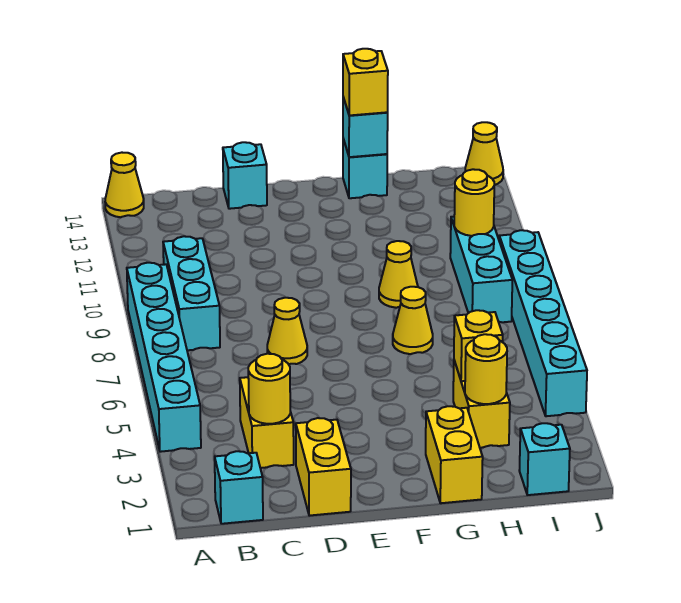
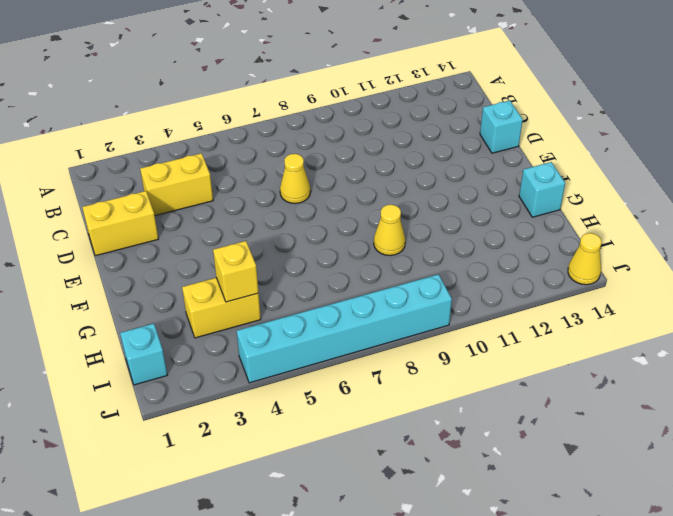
none -> cyan brick A4:A9 level 1
none -> yellow cone A14 level 1
none -> cyan brick B1 level 1

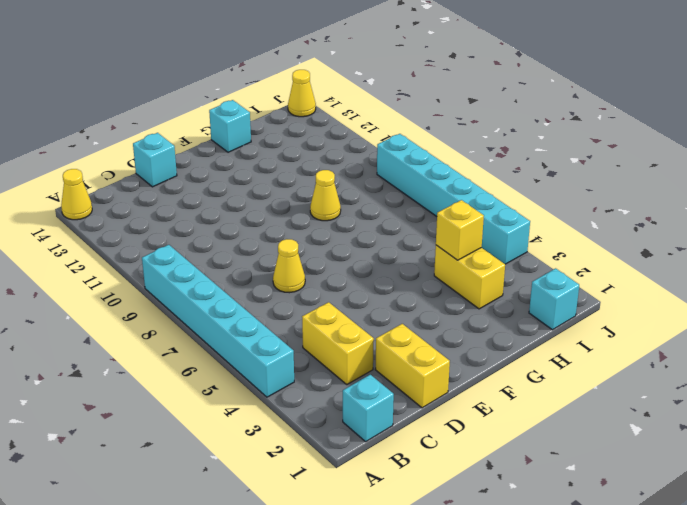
none -> cyan brick B8:B10 level 1
none -> yellow brick G1:G2 level 1
none -> yellow cone G7 level 1

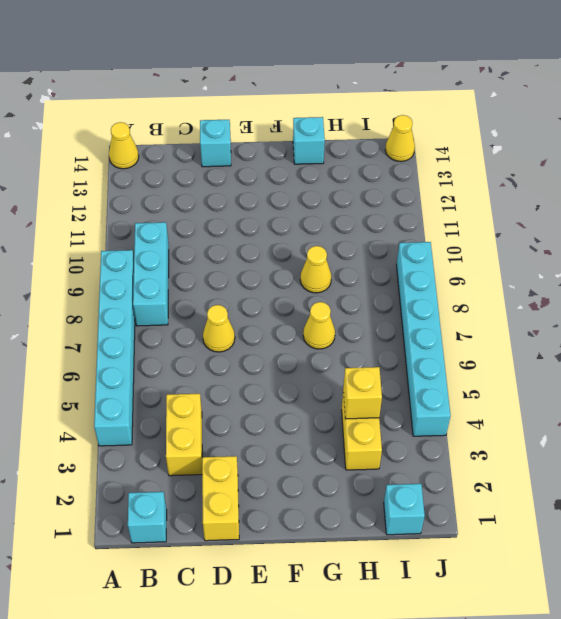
none -> yellow brick G1:G2 level 1
none -> cyan brick I8:I10 level 1
none -> yellow round brick C3 level 2

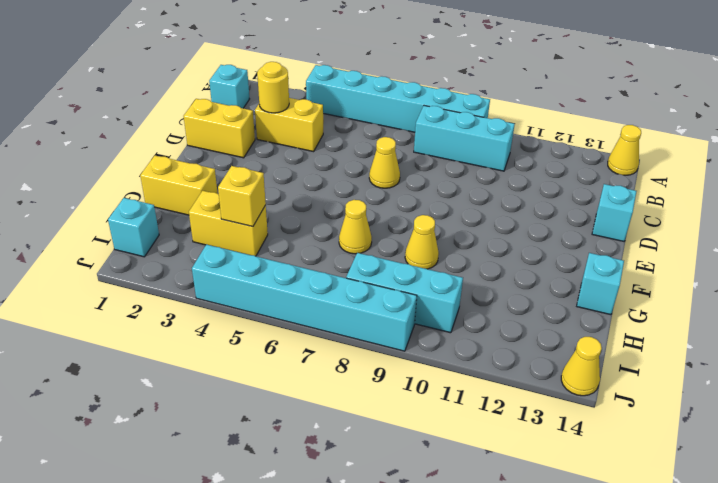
none -> cyan brick G14 level 2
none -> yellow round brick H3 level 2
none -> yellow round brick I10 level 2

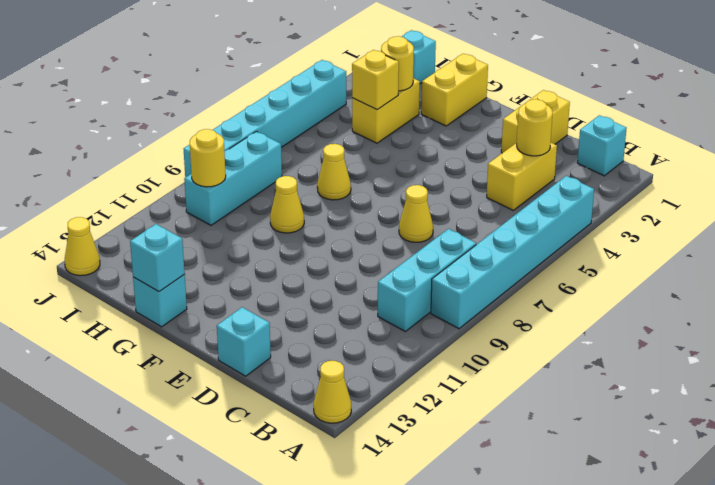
none -> yellow brick G14 level 3

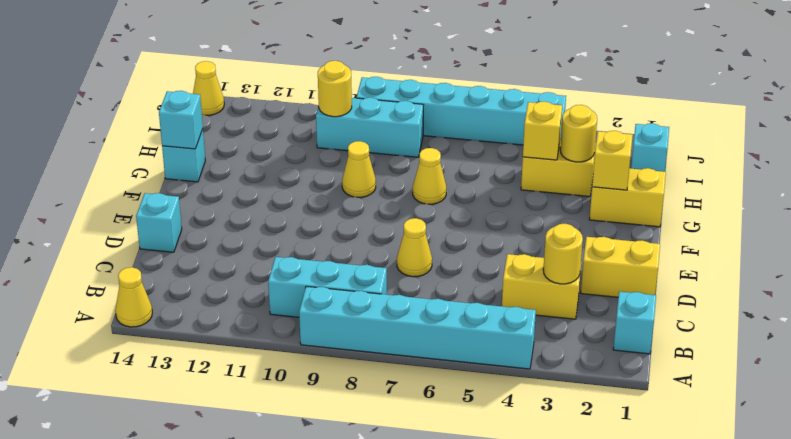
yellow brick G2 level 2 -> yellow brick G14 level 3

